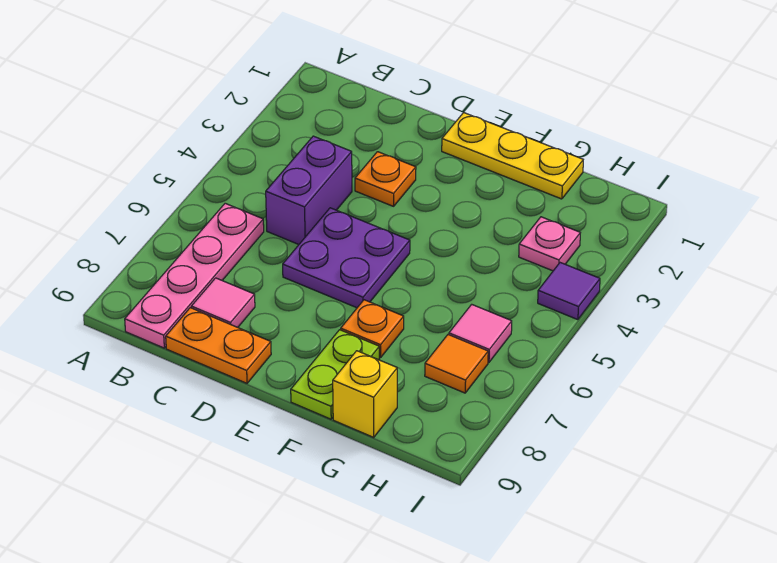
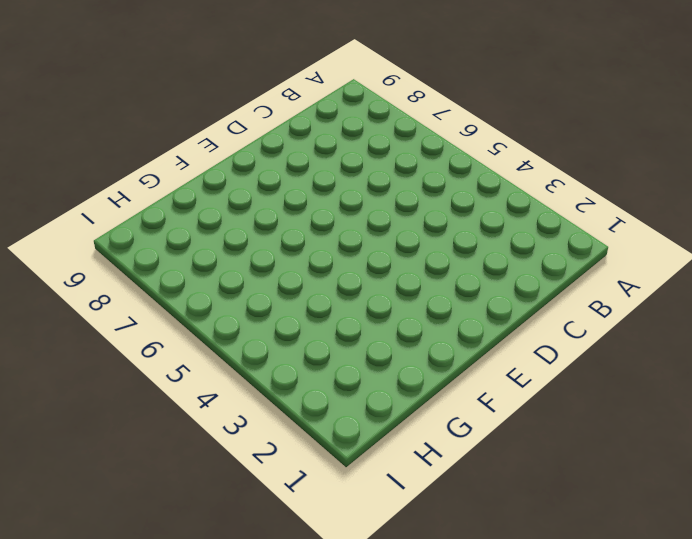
none -> pink plate B6:B9 level 1
none -> purple brick C4:C5 level 1
none -> pink tile C8 level 1

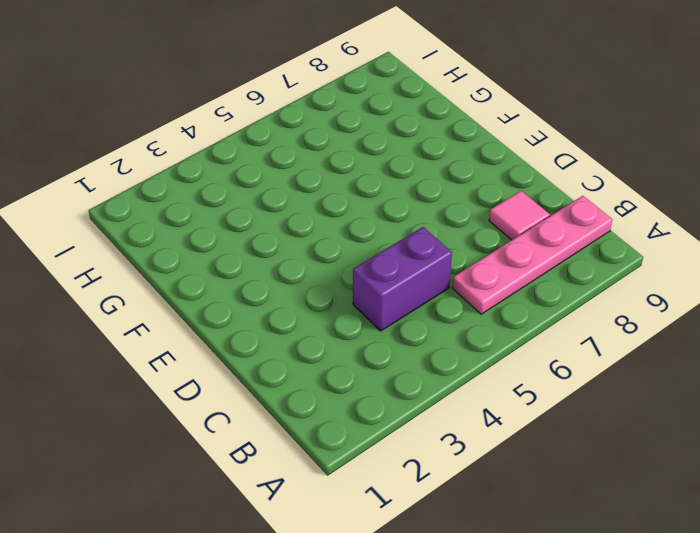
none -> orange plate C9:D9 level 1
none -> orange plate D3 level 1
none -> purple plate D5:E6 level 1

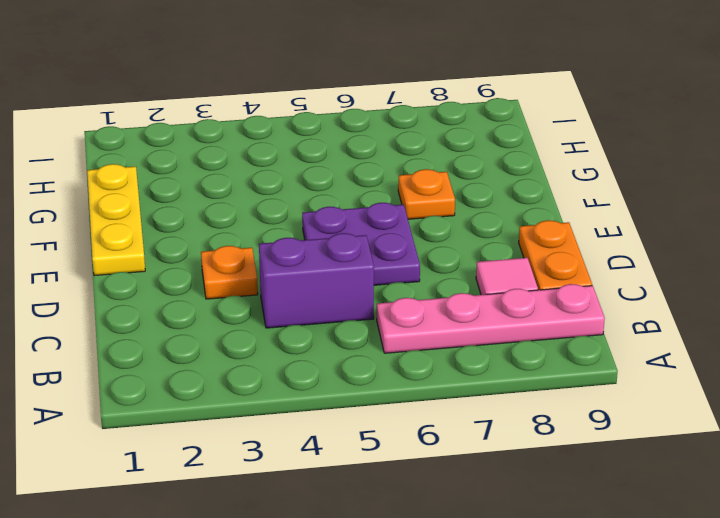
none -> lime plate F8:F9 level 1
none -> yellow brick G9 level 1
none -> pink plate H3 level 1

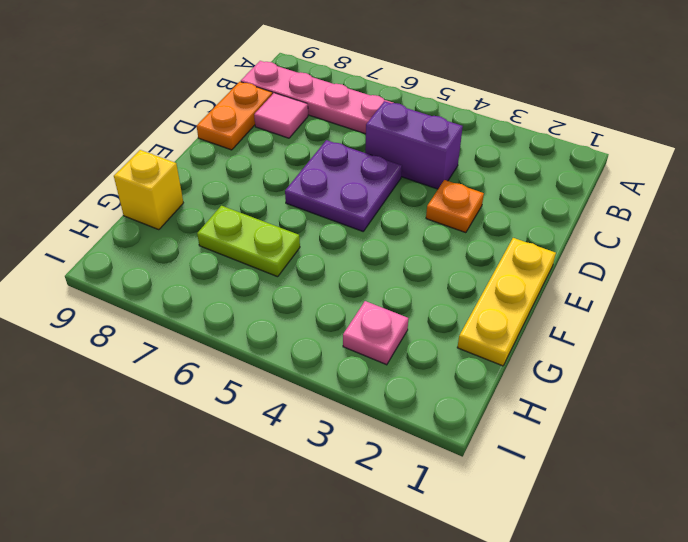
lime plate G6:G7 level 1 -> lime plate F8:F9 level 1
none -> orange plate F7 level 1
none -> pink tile H6 level 1
none -> orange tile H7 level 1

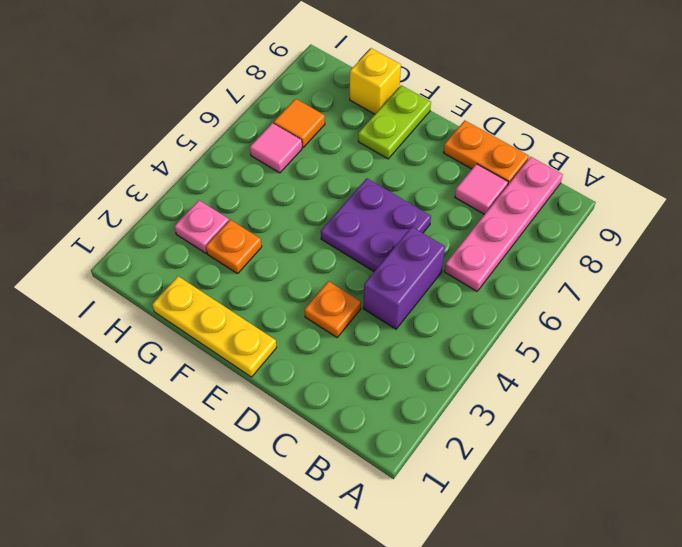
orange plate G3 level 1 -> orange plate F7 level 1
none -> purple tile I4 level 1

